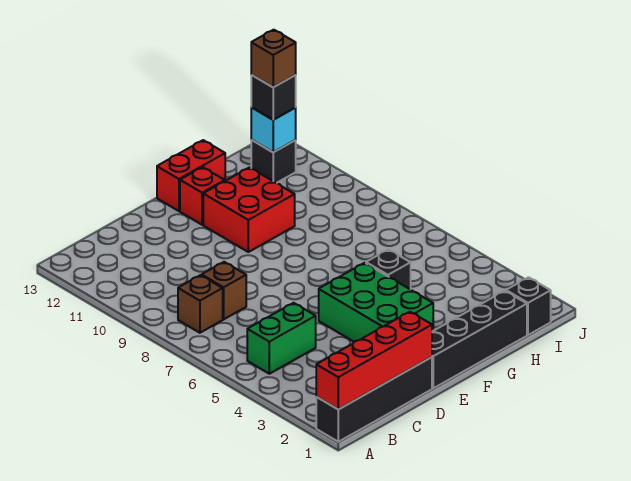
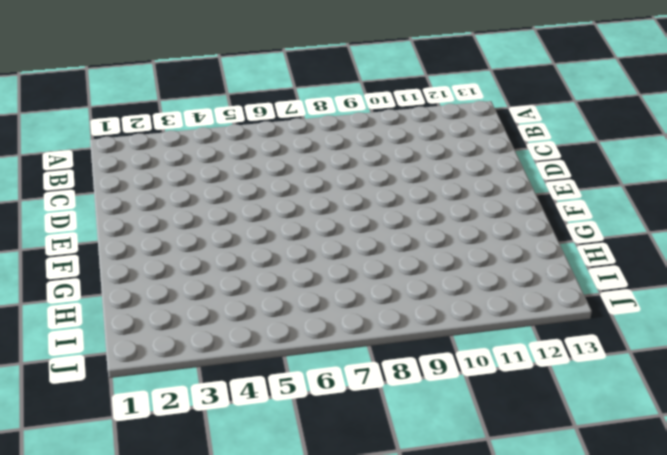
none -> black brick A1:D1 level 1
none -> green brick B5:C5 level 1
none -> brown brick B8 level 1

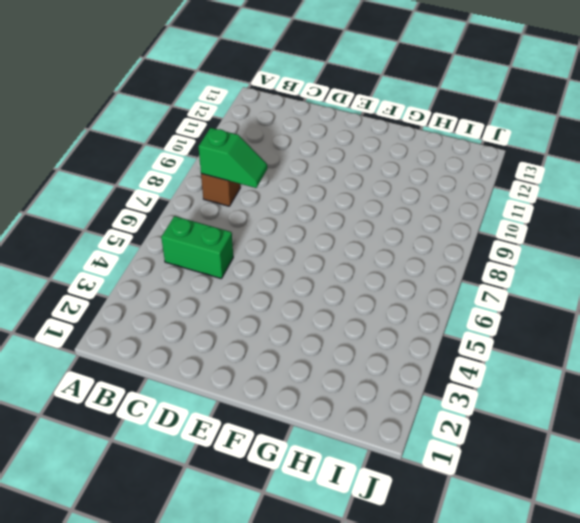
green slope B8:C8 level 2 top B -> none
none -> black brick A1:D1 level 1
none -> brown brick C8 level 1
none -> black brick E1:H1 level 1

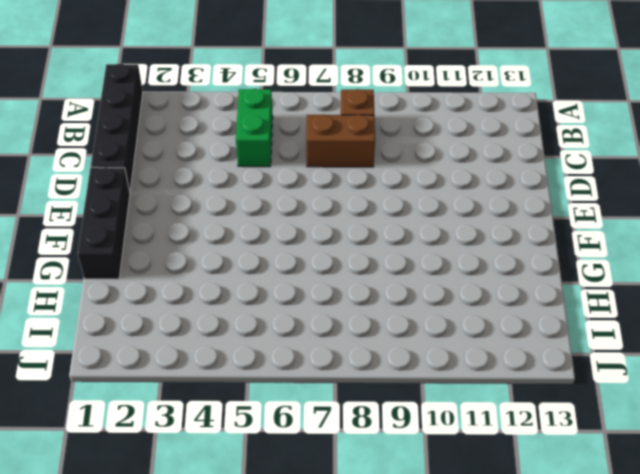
brown brick C7:C8 level 1 -> brown brick C8 level 1
black brick E1:G1 level 1 -> black brick E1:H1 level 1
none -> green brick E3:F5 level 1
none -> red brick F10:G11 level 1
none -> red brick F12 level 1

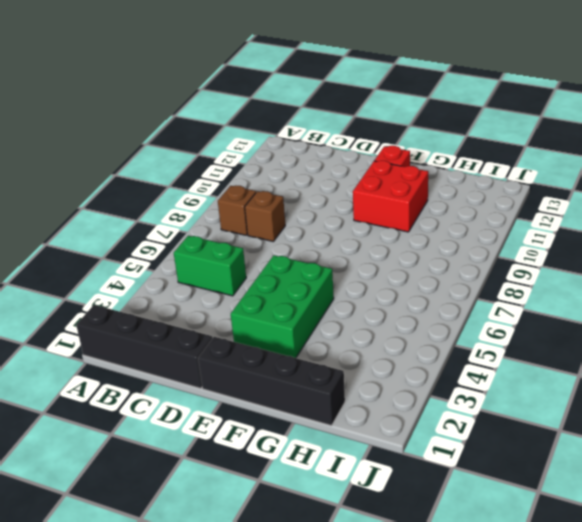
none -> red brick F13:G13 level 1
none -> black brick G5 level 1
none -> black brick I1 level 1

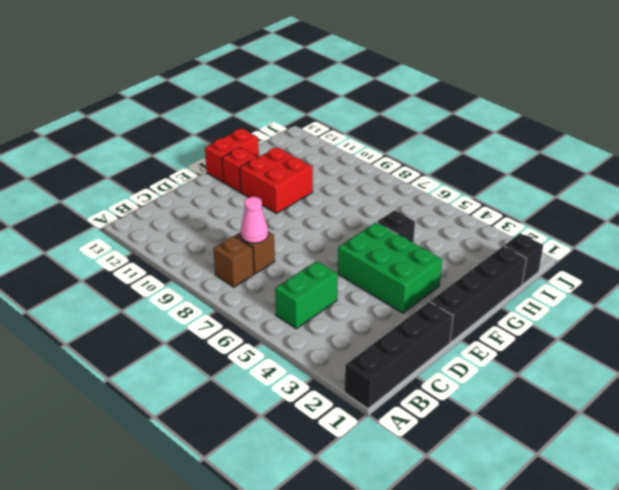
pink cone C8 level 2 -> none
none -> black brick I12 level 1
none -> red brick A1:D1 level 2
none -> cyan brick I12 level 2

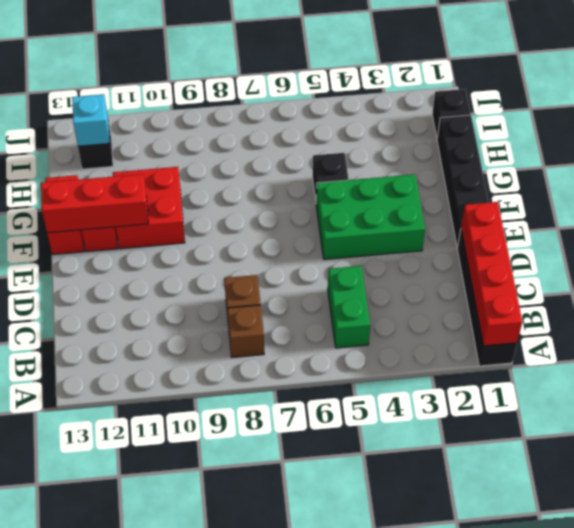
red brick F11:F13 level 2 -> none
none -> black brick I12 level 3
none -> brown brick I12 level 4

